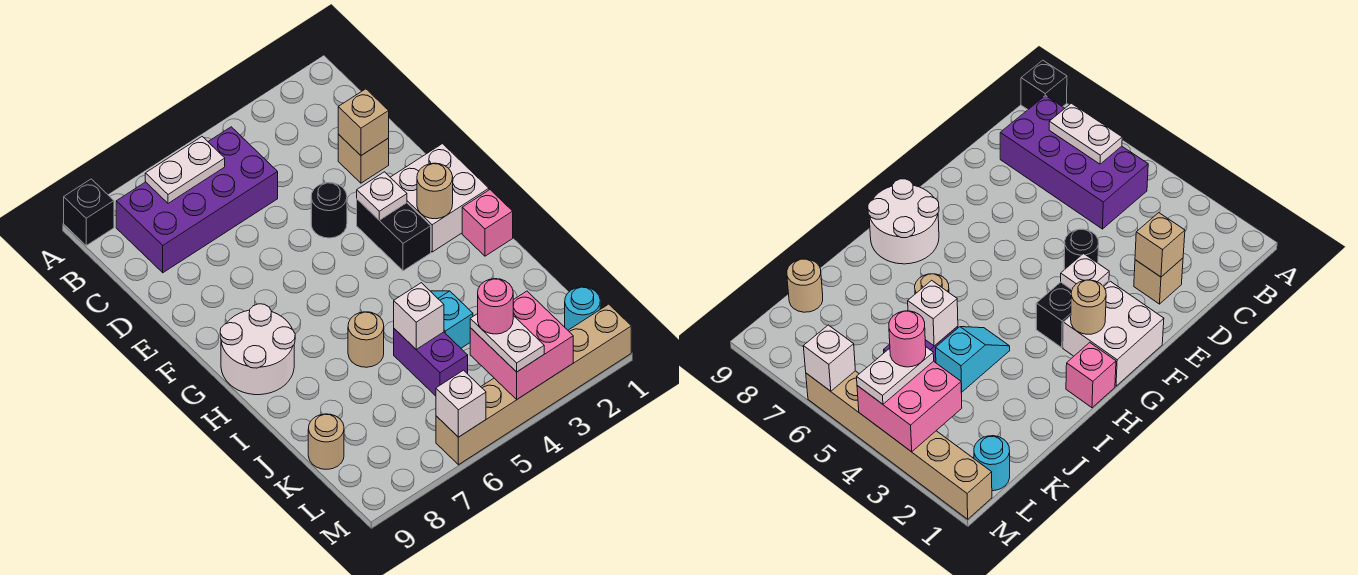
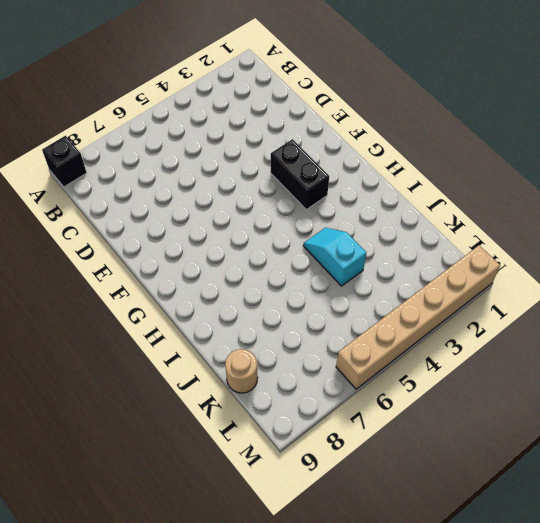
none -> purple brick B5:C8 level 1
none -> tan brick D2 level 1
none -> black round brick E4 level 1

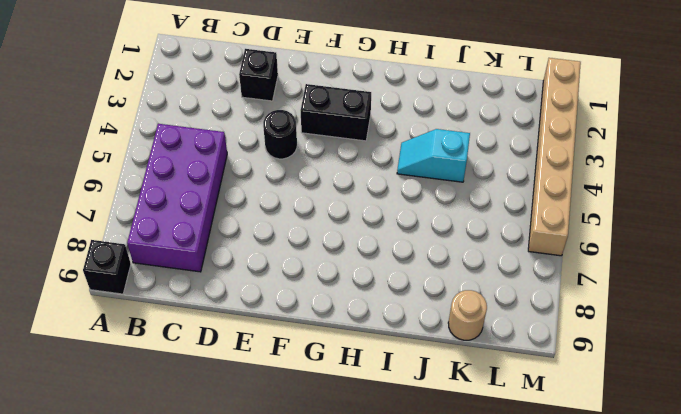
black brick D2 level 1 -> tan brick D2 level 1
none -> white brick F1:G2 level 1
none -> white round brick G8:H9 level 1
none -> pink brick H1 level 1

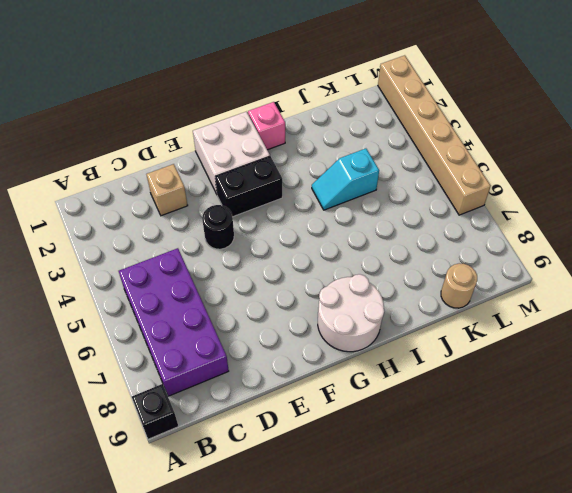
none -> tan round brick I6 level 1
none -> purple brick J5:K5 level 1
none -> cyan round brick L1 level 1

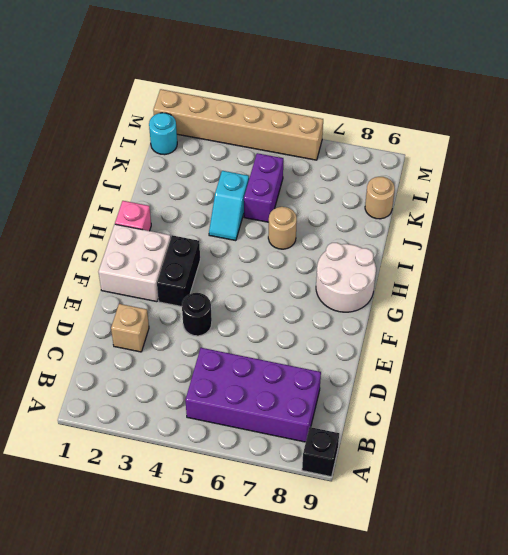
none -> white plate B6:B7 level 2
none -> tan brick D2 level 2
none -> white plate F3 level 2

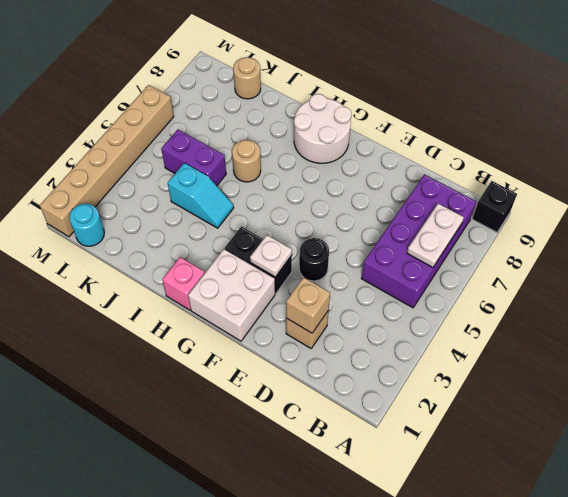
none -> tan round brick G2 level 2
none -> white brick J5 level 2
none -> pink brick L3:M4 level 2

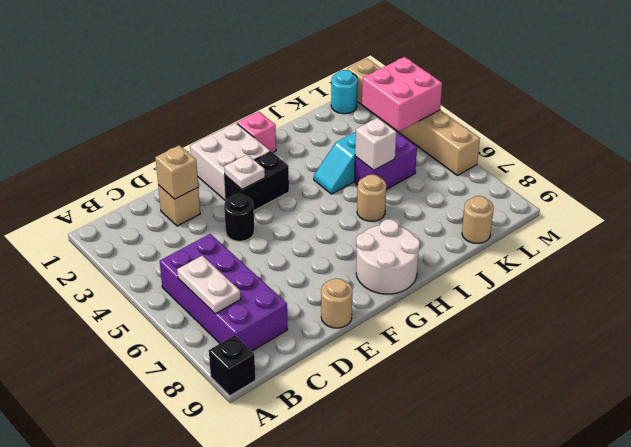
tan round brick E9 level 1 -> tan round brick G2 level 2
none -> white brick M6 level 2
none -> white plate L4:M4 level 3
none -> pink round brick L4 level 4

